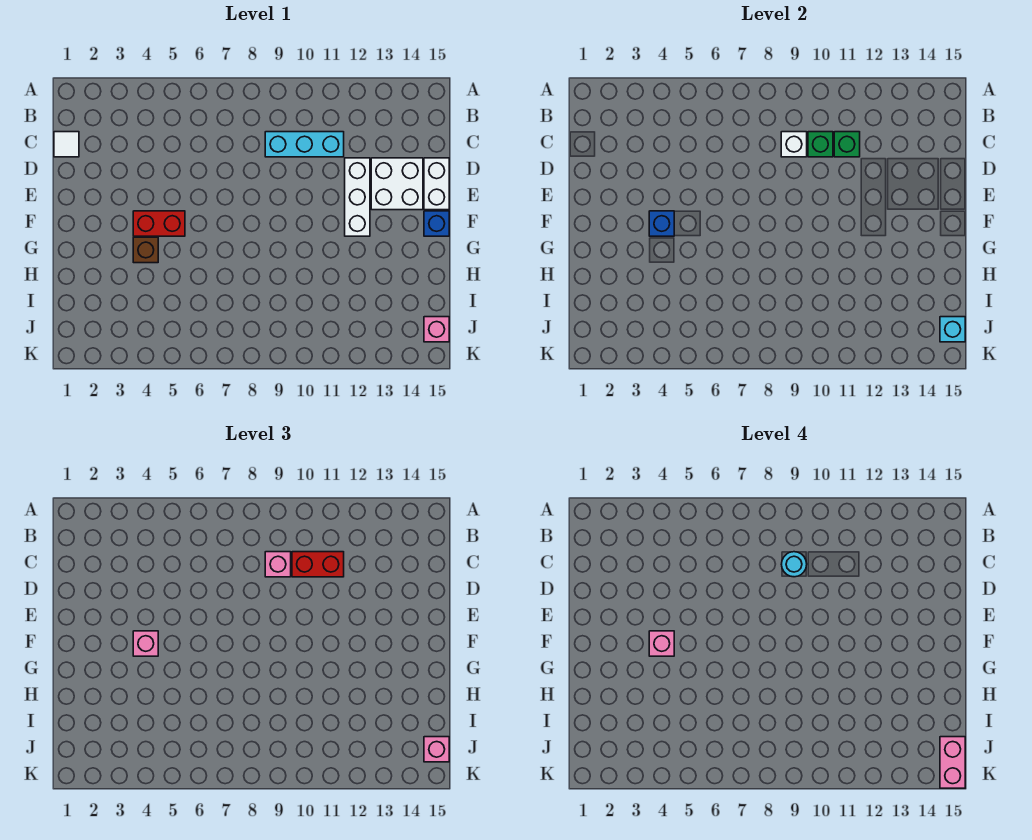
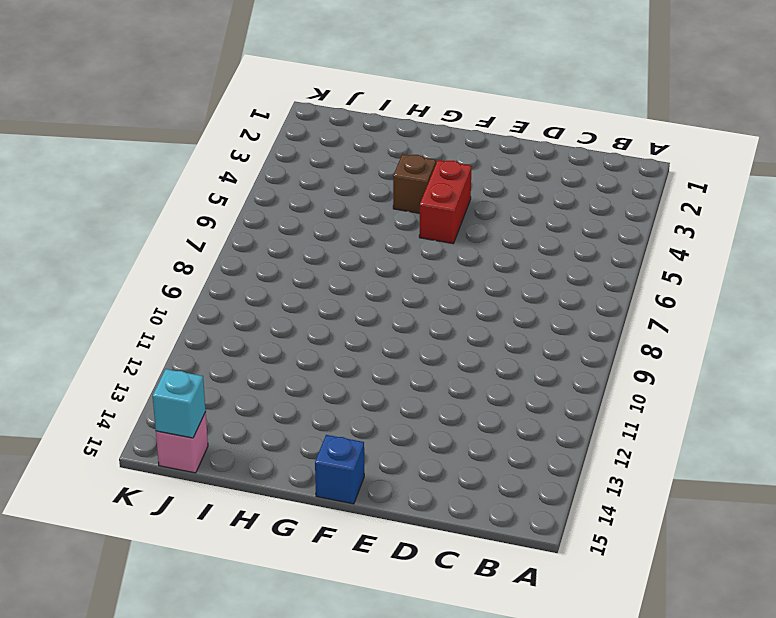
none -> white tile C1 level 1
none -> cyan brick C9:C11 level 1
none -> white brick D12:F12 level 1

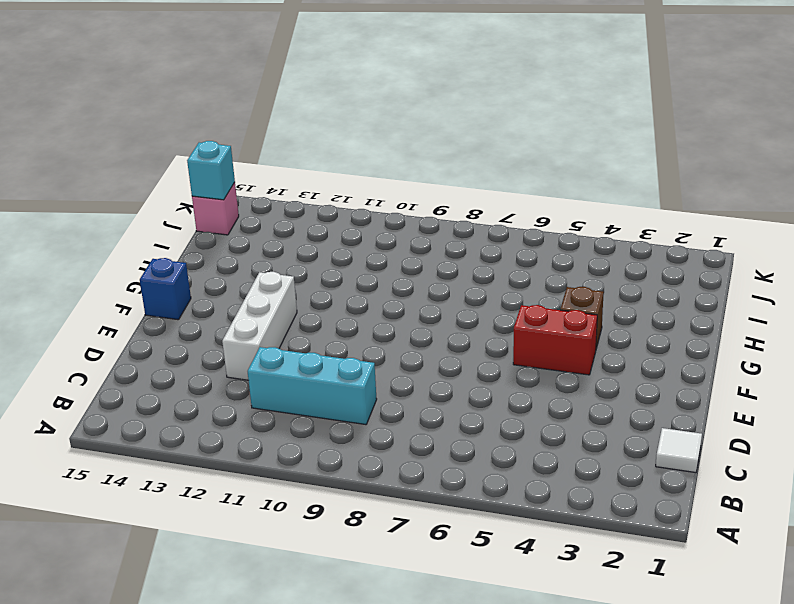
none -> white brick D13:E14 level 1
none -> white brick D15:E15 level 1
none -> white brick C9 level 2

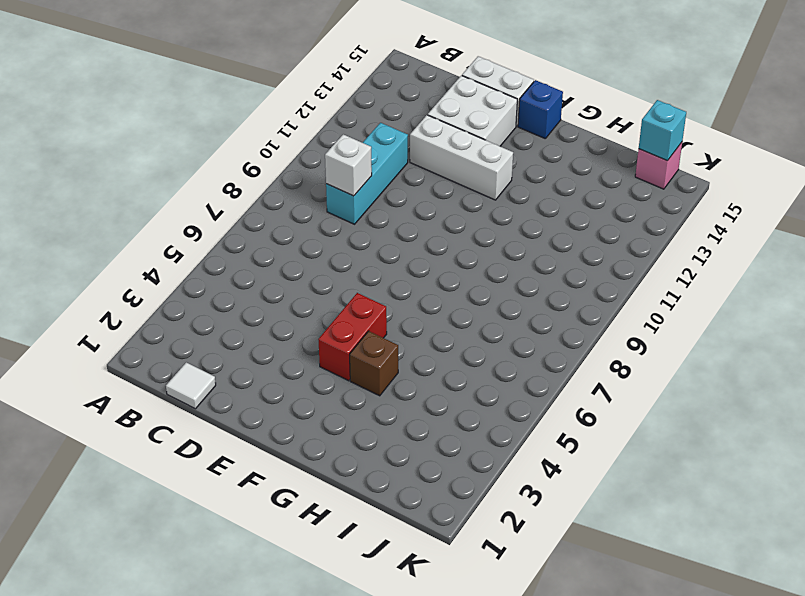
none -> green brick C10 level 2
none -> green brick C11 level 2
none -> blue brick F4 level 2

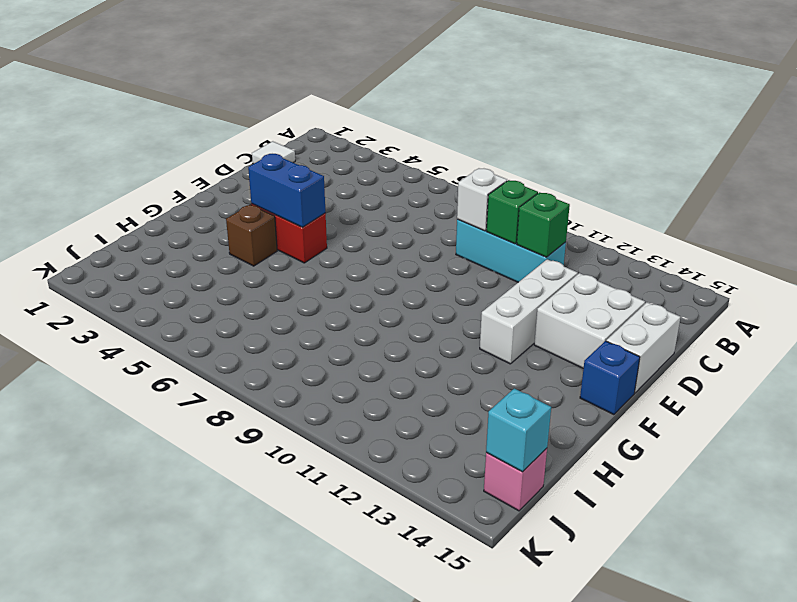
blue brick F4:F5 level 2 -> blue brick F4 level 2
none -> pink brick C9 level 3
none -> red brick C10:C11 level 3
none -> pink brick F4 level 3

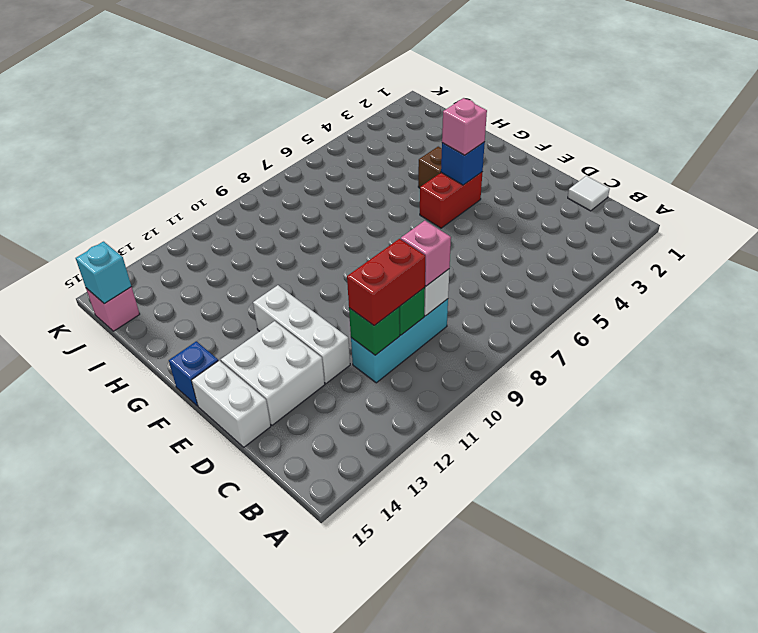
none -> pink brick J15 level 3
none -> cyan round brick C9 level 4
none -> pink brick F4 level 4

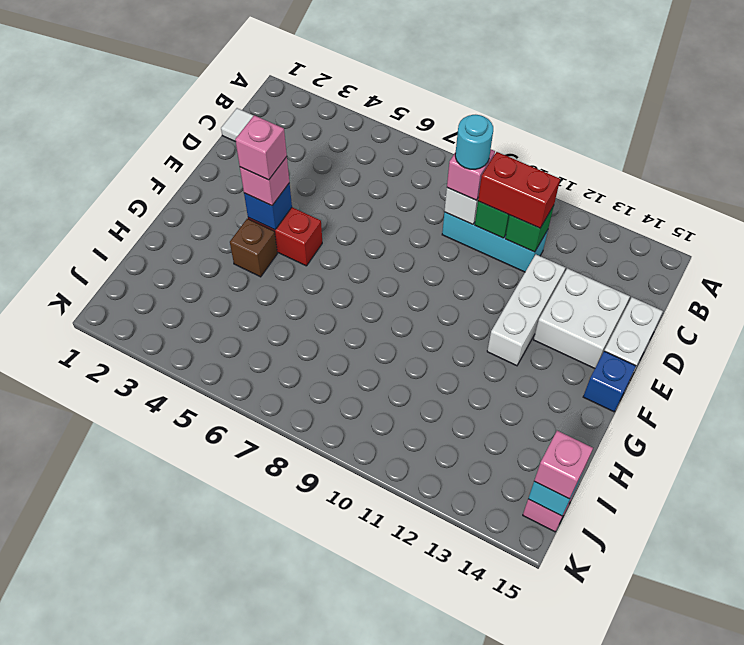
none -> pink brick J15:K15 level 4

